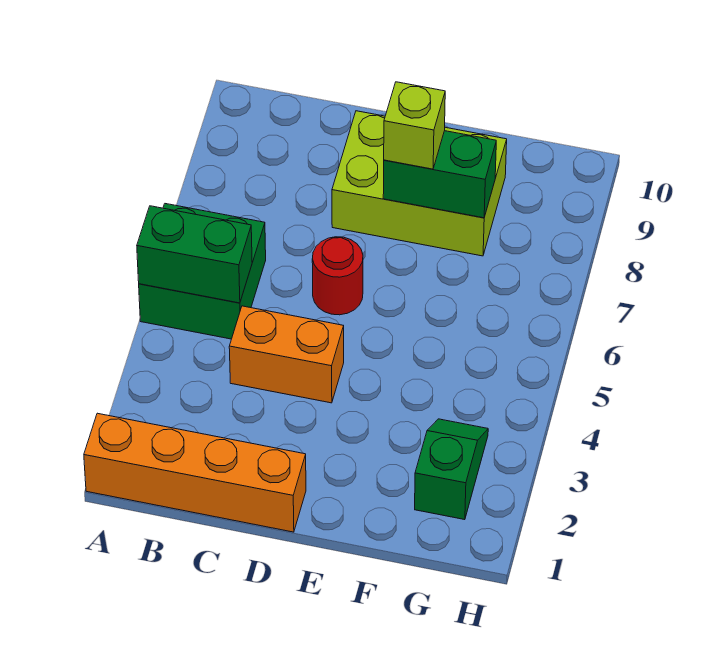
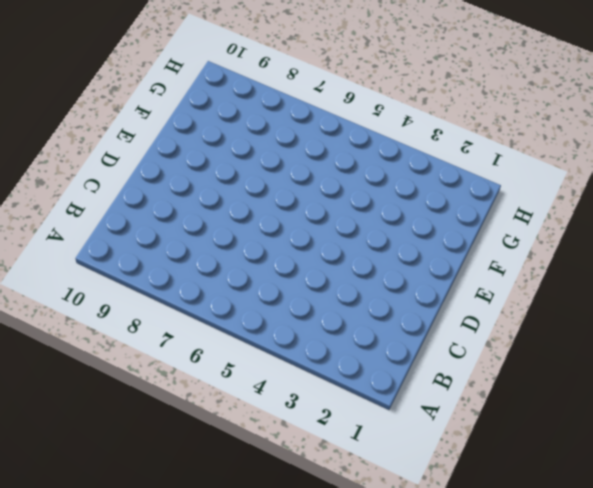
none -> orange brick A1:D1 level 1
none -> green brick A5:B6 level 1

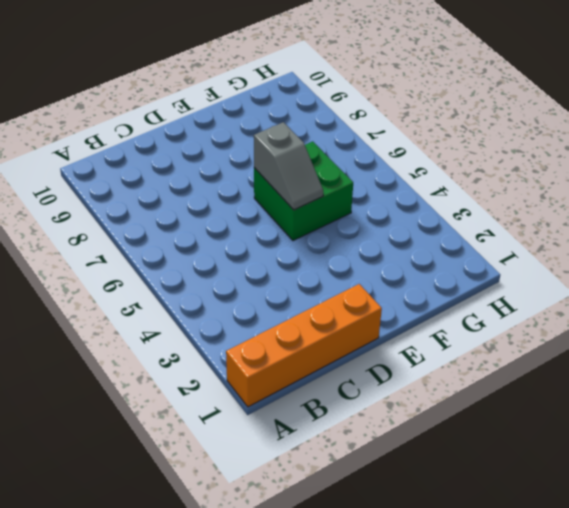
green brick E5:F6 level 1 -> green brick A5:B6 level 1
grey slope E5:E6 level 2 top 6 -> none
none -> orange brick C4:D4 level 1
none -> red round brick D6 level 1

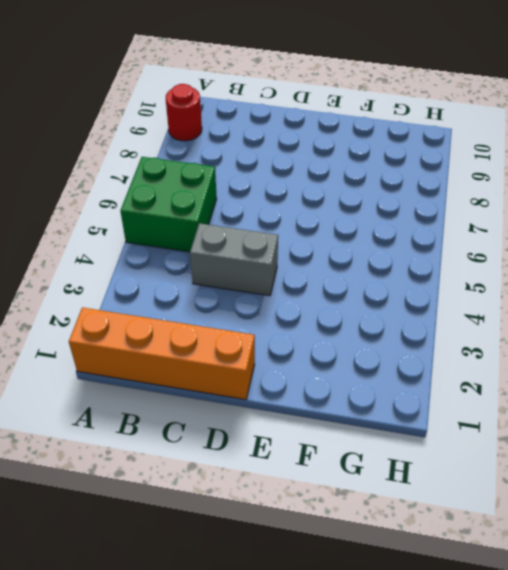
red round brick A9 level 1 -> red round brick D6 level 1
grey brick C4:D4 level 1 -> orange brick C4:D4 level 1
none -> lime brick D8:F9 level 1
none -> green slope G2:G3 level 1 top 2

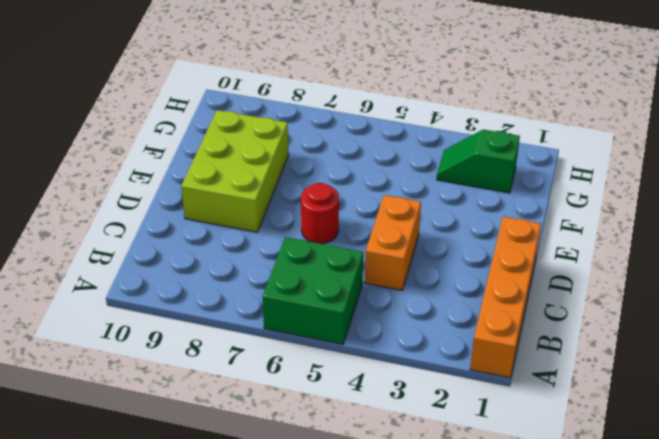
none -> green brick A5:B5 level 2
none -> green brick E8:F8 level 2

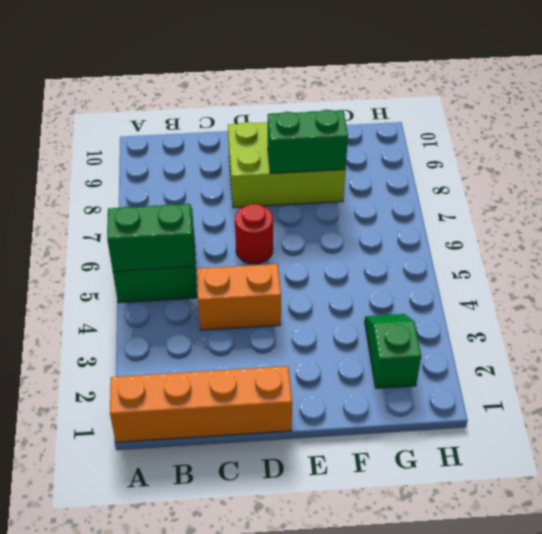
none -> lime brick E8 level 3

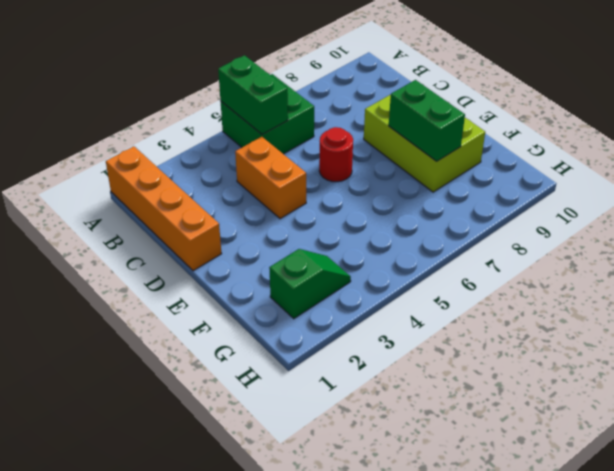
none -> lime brick E8 level 3

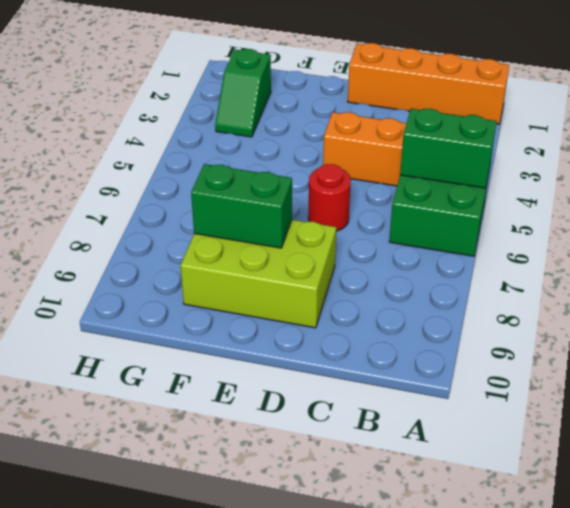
none -> lime brick E8 level 3

